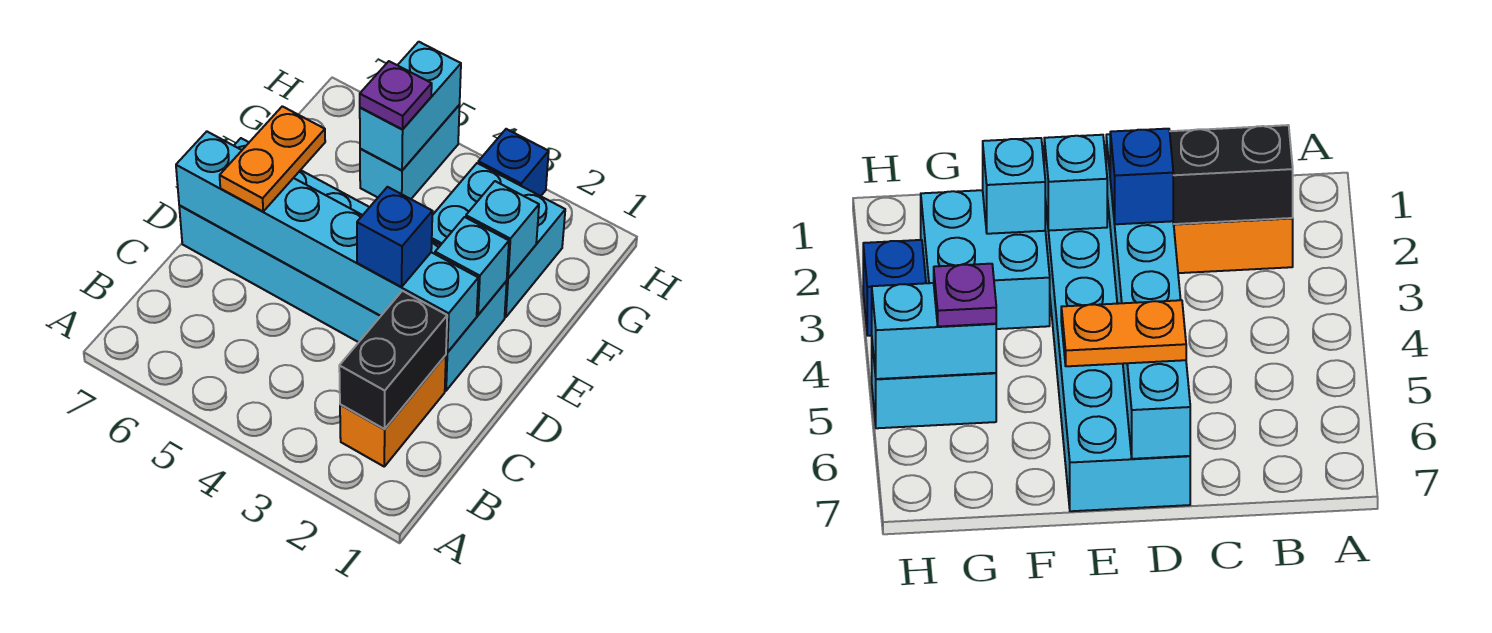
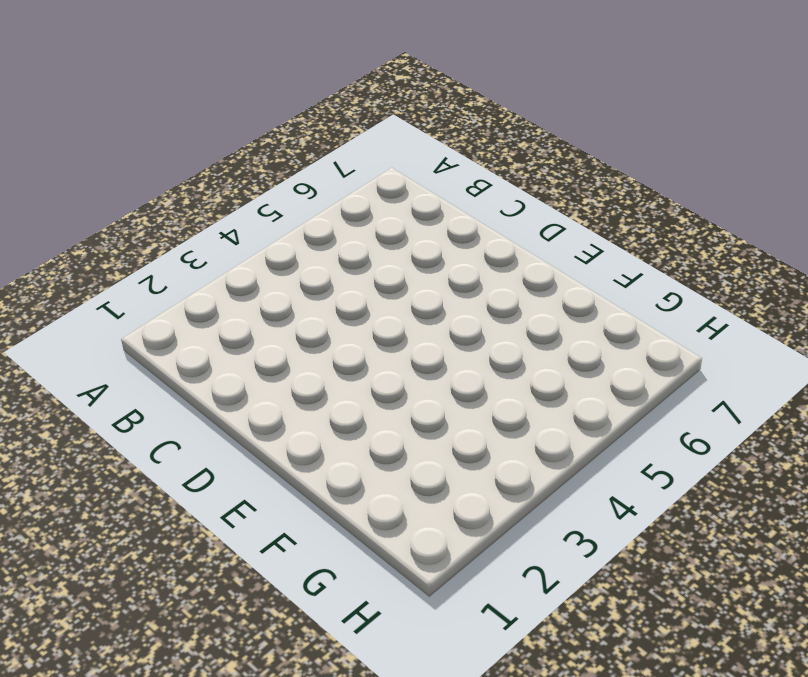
none -> orange brick B2:C2 level 1
none -> cyan brick D2:E7 level 1
none -> cyan brick F2:G3 level 1

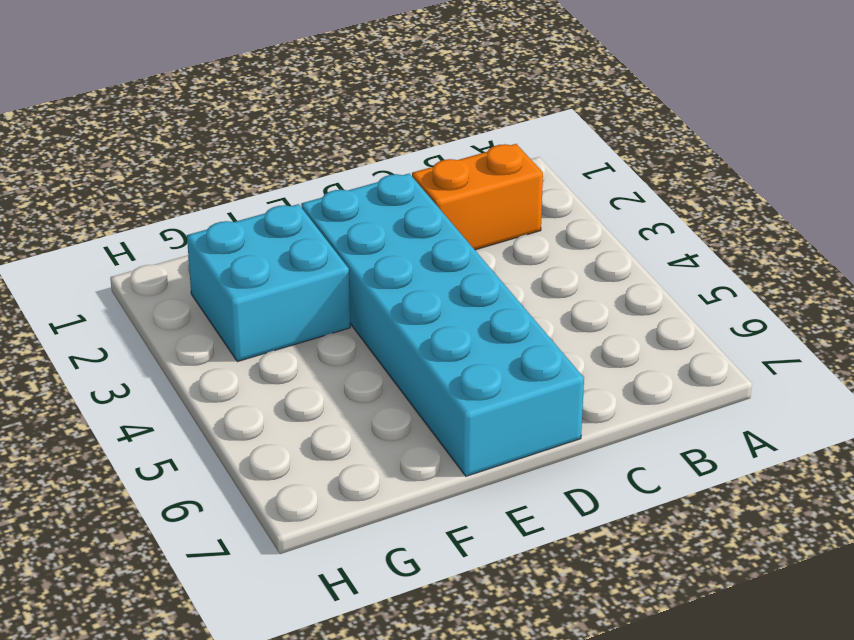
none -> cyan brick G5:H5 level 1
none -> blue brick H3 level 1
none -> black brick B2:C2 level 2

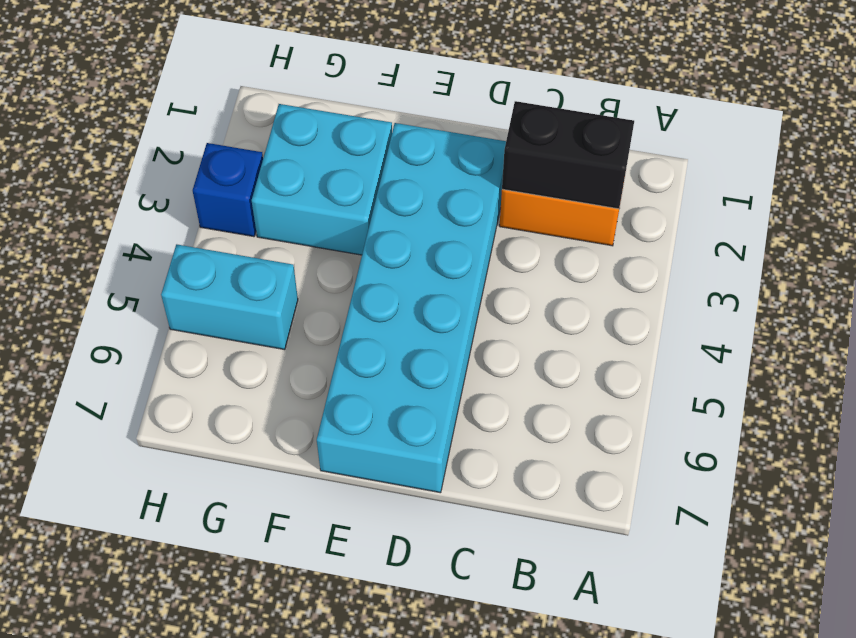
none -> cyan brick D2:D7 level 2
none -> cyan brick E2 level 2
none -> cyan brick F2 level 2

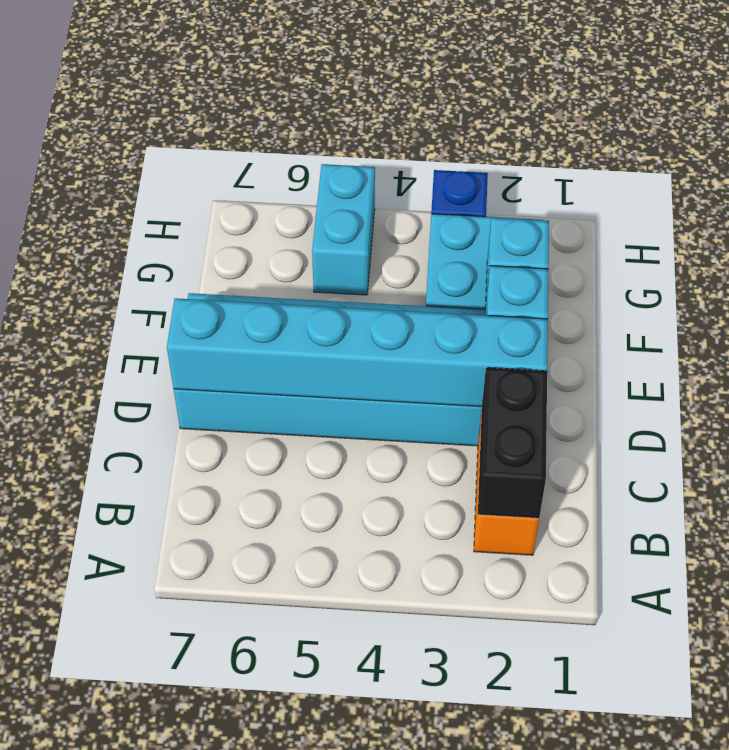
none -> cyan brick G5:H5 level 2
none -> blue brick D3 level 3
none -> orange plate D6:E6 level 3

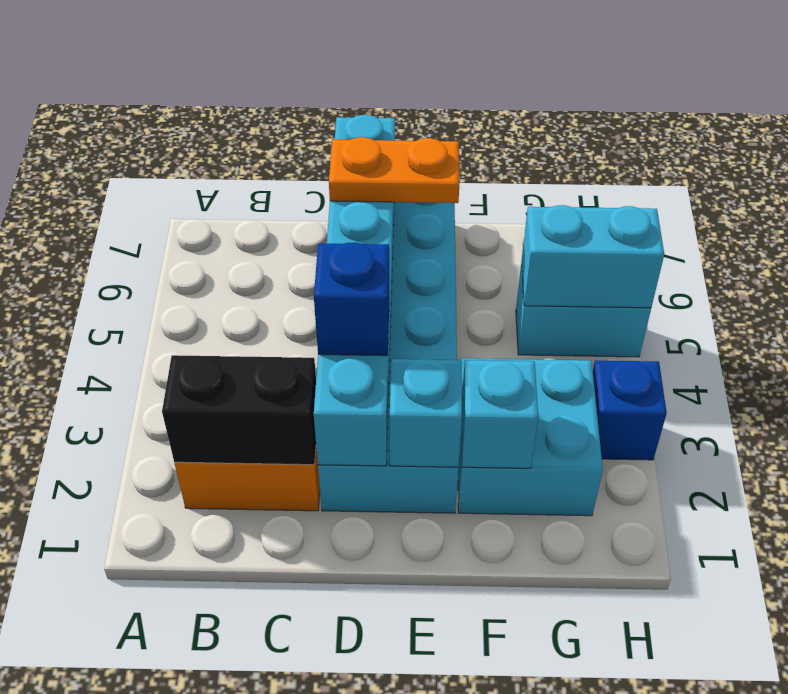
none -> purple plate G5 level 3

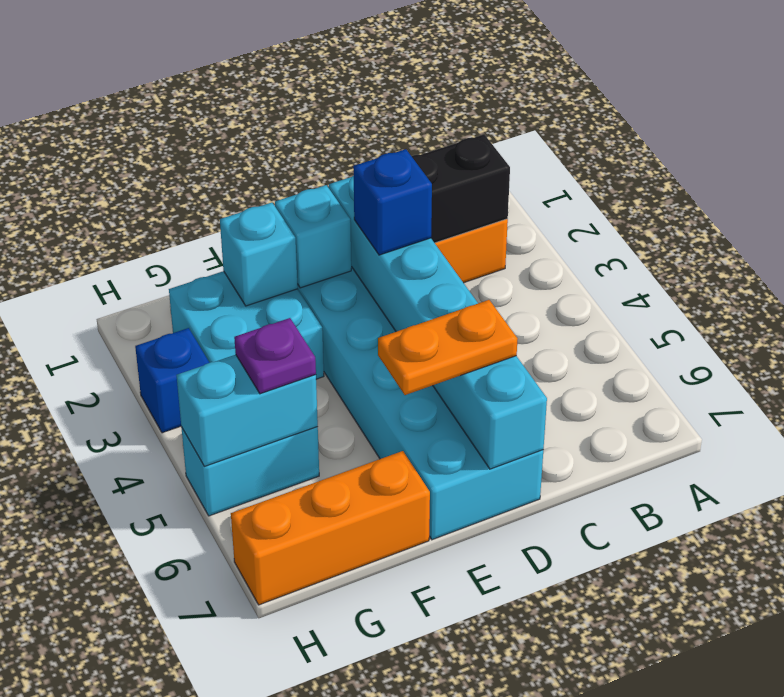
orange brick F7:H7 level 1 -> none

